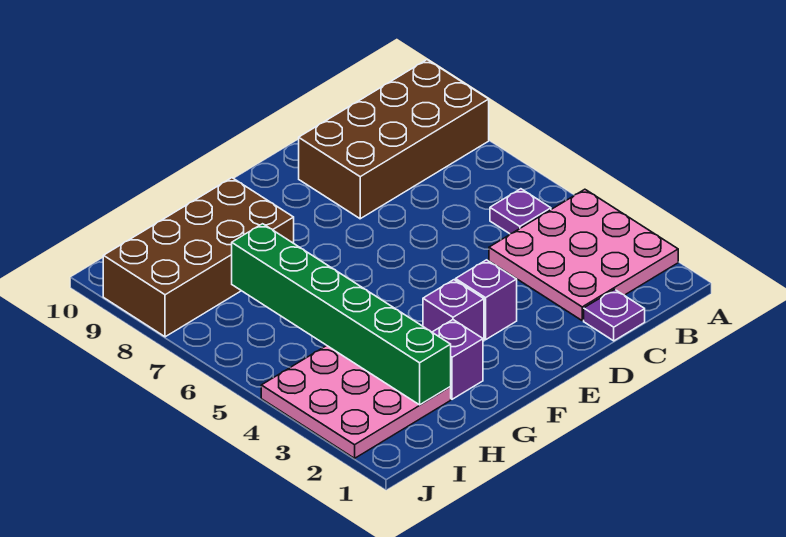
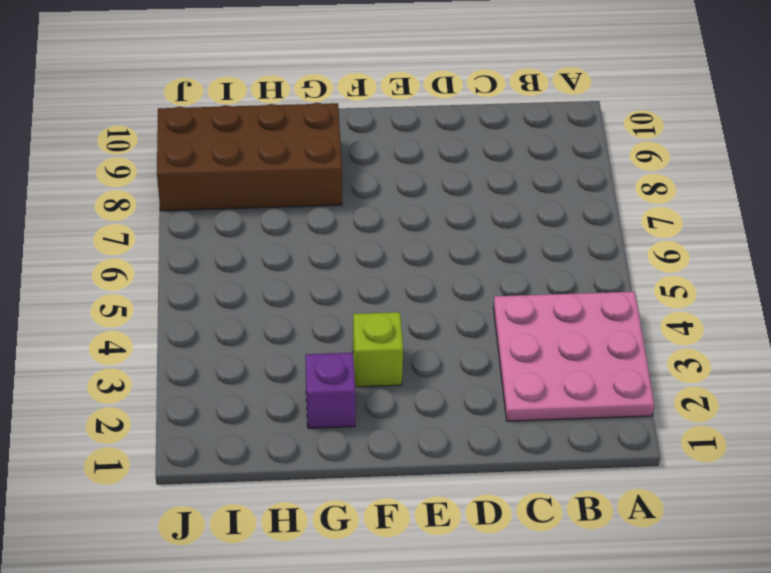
lime brick F3 level 1 -> purple brick F3 level 1
none -> brown brick A8:D9 level 1
none -> purple plate B5 level 1

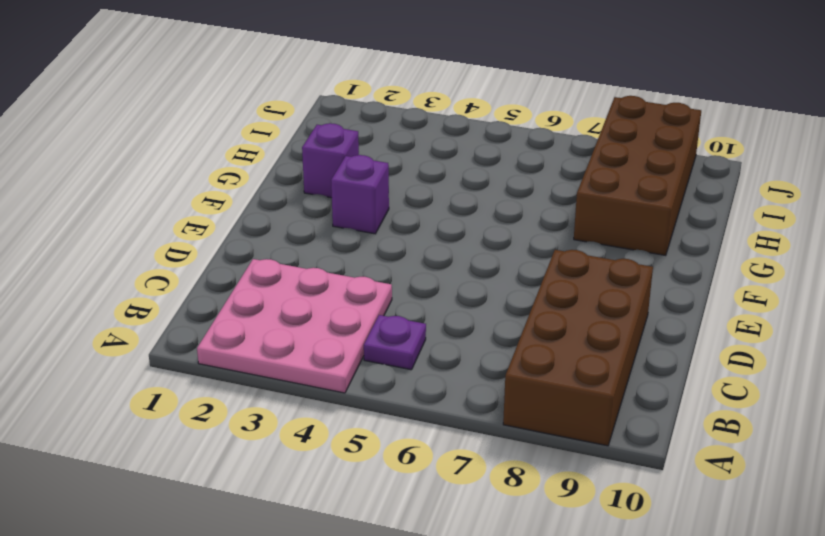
none -> purple plate C1 level 1
none -> purple brick E3 level 1

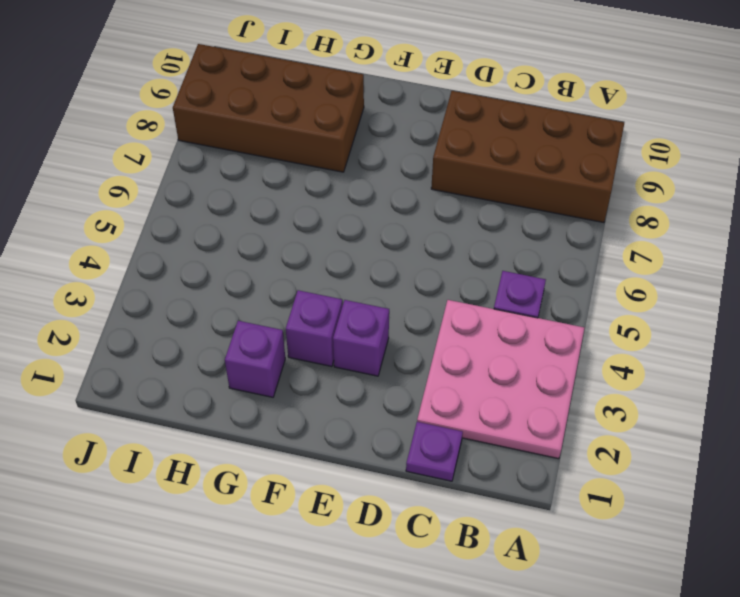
none -> pink plate H2:J4 level 1
none -> green brick H2:H7 level 2

